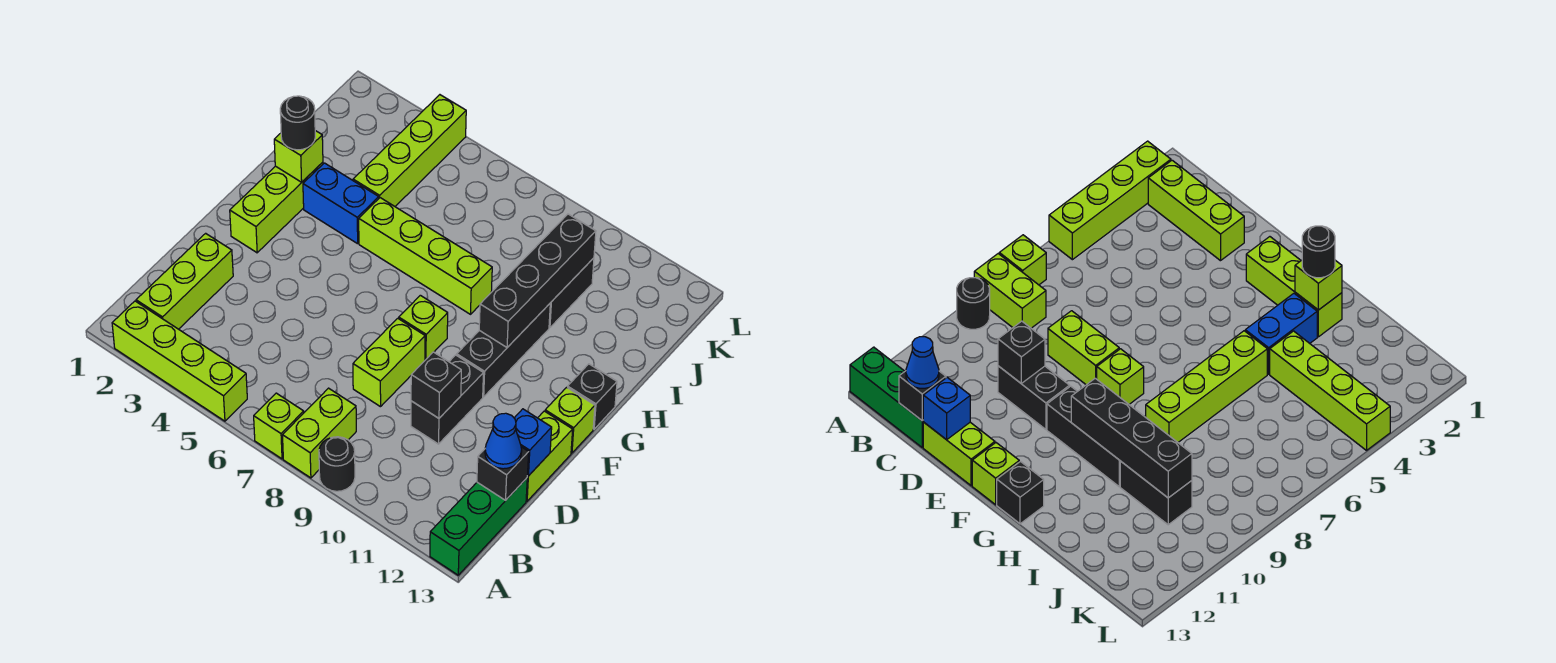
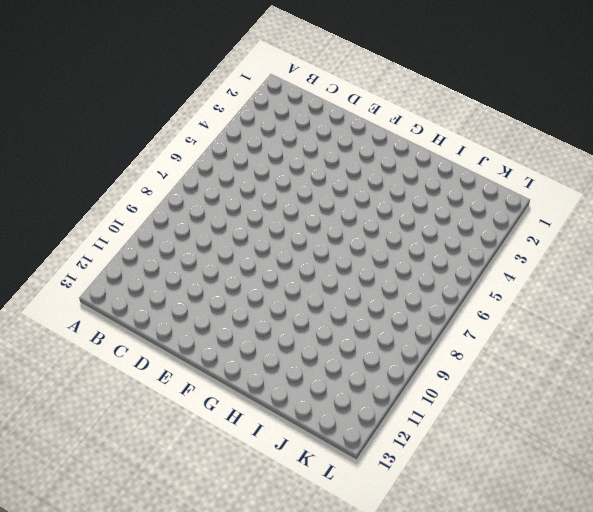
none -> lime brick A2:A5 level 1
none -> lime brick A7 level 1
none -> lime brick A8:B8 level 1

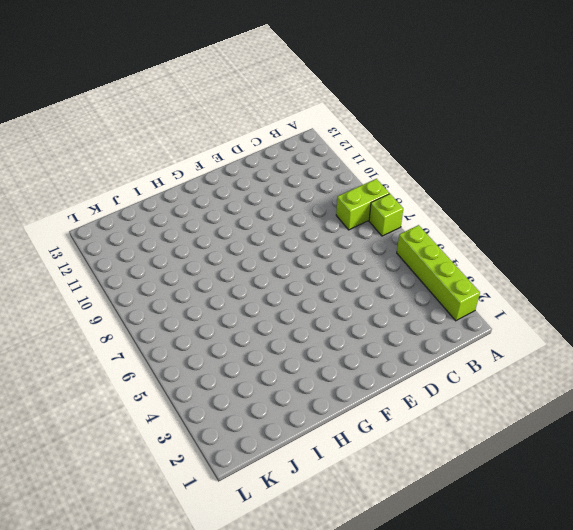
none -> black round brick A9 level 1
none -> green brick A13:C13 level 1
none -> lime brick B2:D2 level 1

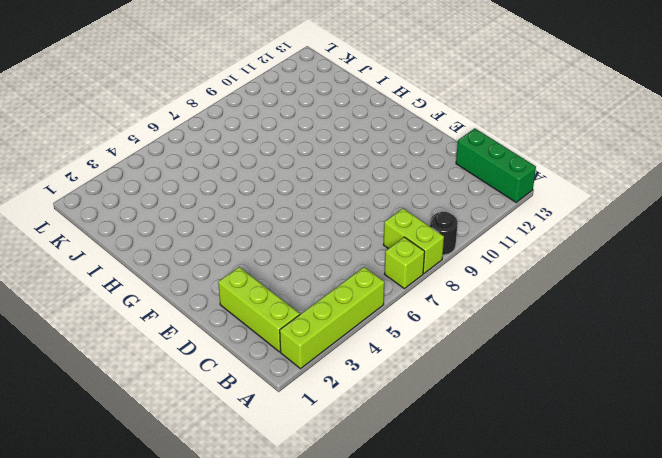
none -> lime brick D8:E8 level 1
none -> black brick D10:E10 level 1
none -> lime brick D13:E13 level 1

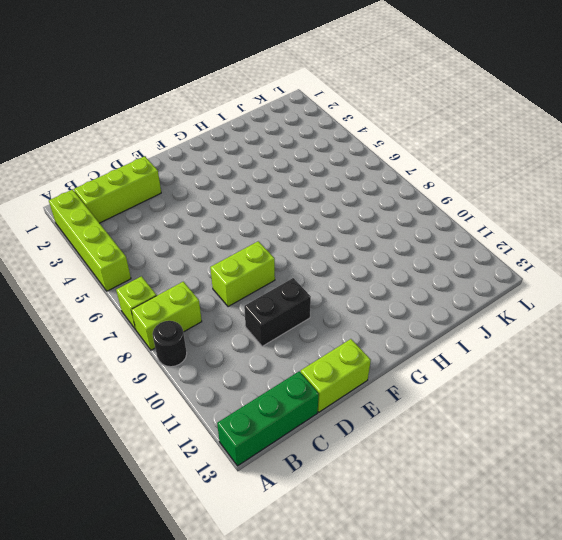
none -> lime brick F2:H2 level 1
none -> lime brick F8 level 1
none -> black brick F10:H10 level 1

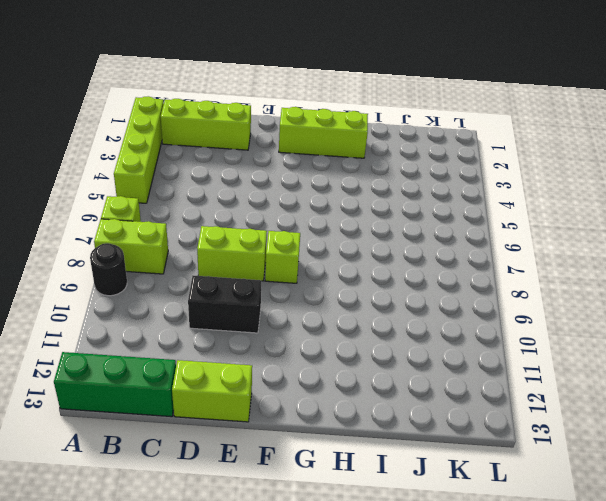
none -> black brick F10:H10 level 1
none -> lime brick F13 level 1
none -> black brick G13 level 1

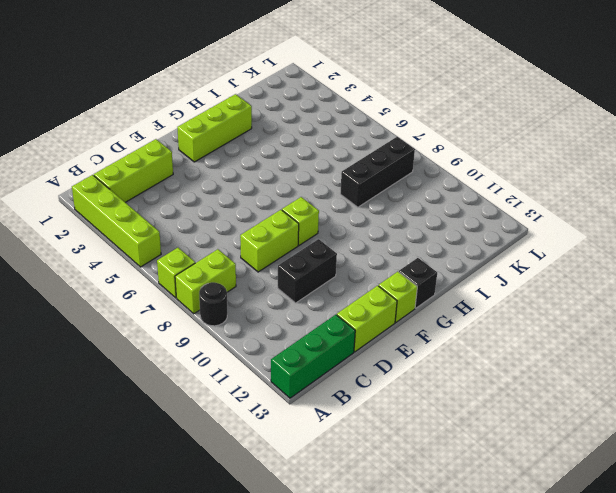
black brick I8:K8 level 1 -> black brick F10:H10 level 1
none -> blue brick H3:H4 level 1
none -> lime brick H5:H8 level 1
none -> lime brick I4:L4 level 1

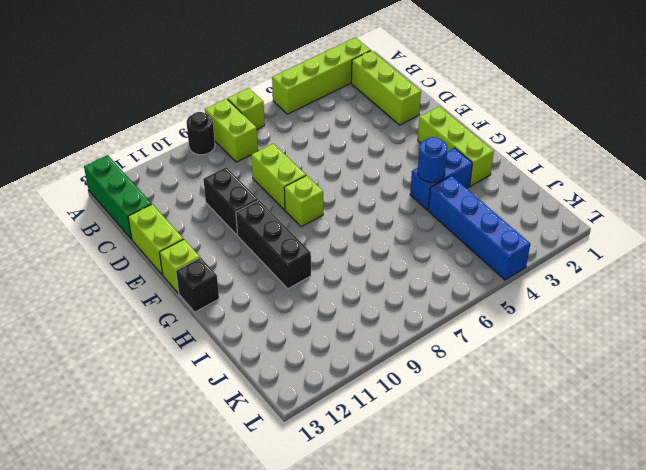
blue round brick H4 level 2 -> none
blue brick I4:L4 level 1 -> lime brick I4:L4 level 1
none -> lime brick H5:H8 level 1
none -> black brick I10:J10 level 1
none -> black brick C13 level 2

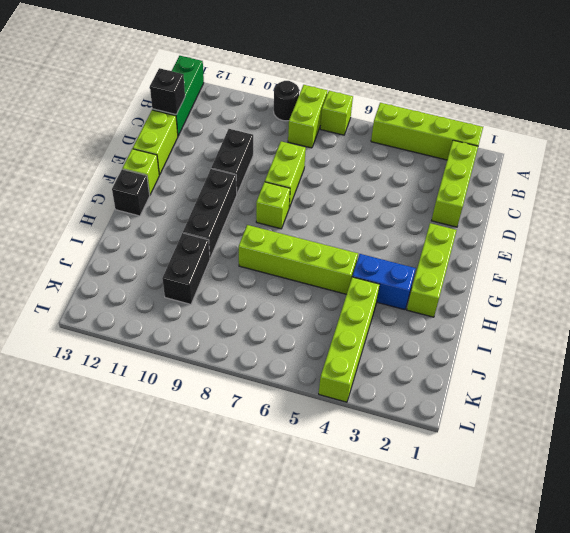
none -> black brick D10 level 2
none -> blue brick D13 level 2
none -> black brick G10:J10 level 2

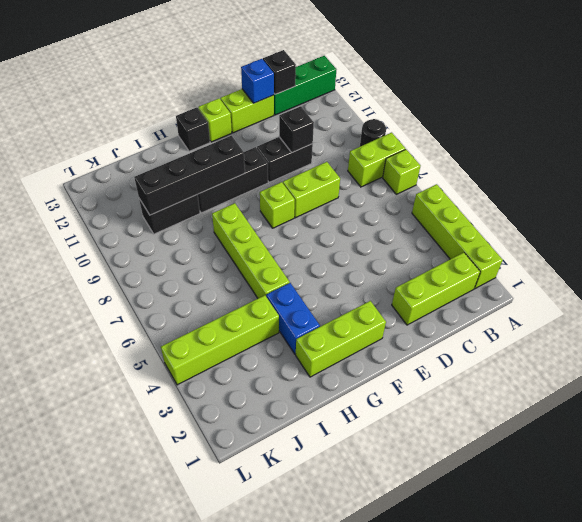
none -> lime brick H2 level 2
none -> blue cone C13 level 3
none -> black round brick H2 level 3

